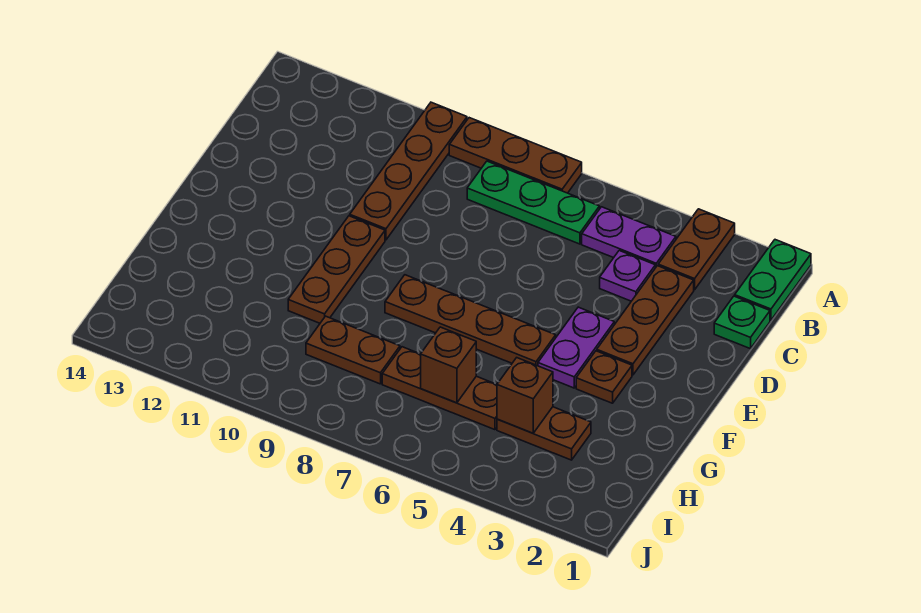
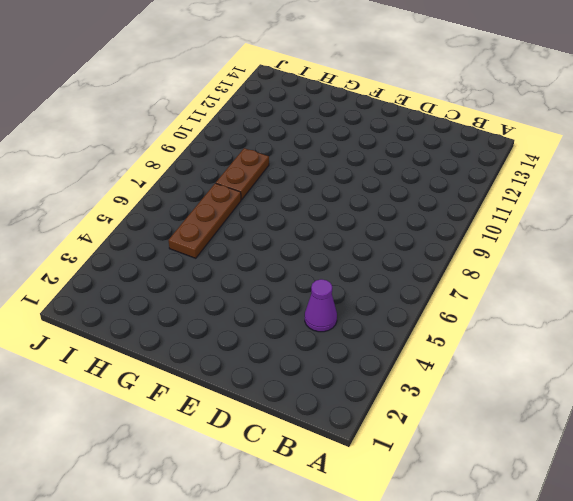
purple cone C4 level 1 -> purple plate C4 level 1
none -> green plate A1:B1 level 1
none -> brown plate A3:B3 level 1
none -> brown plate A7:A9 level 1

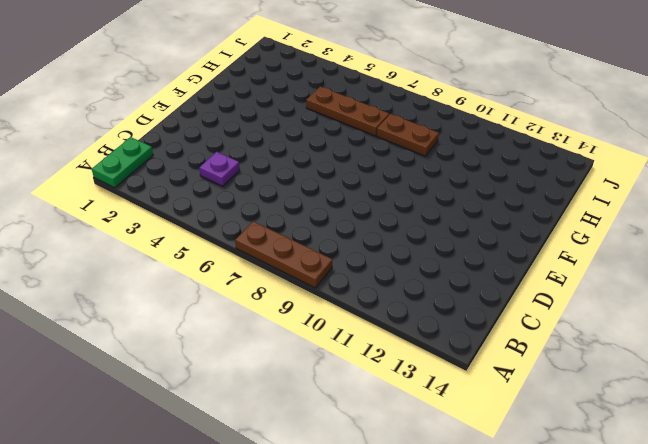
none -> brown plate A3:B3 level 1
none -> brown plate A10:D10 level 1
none -> purple plate B4:B5 level 1

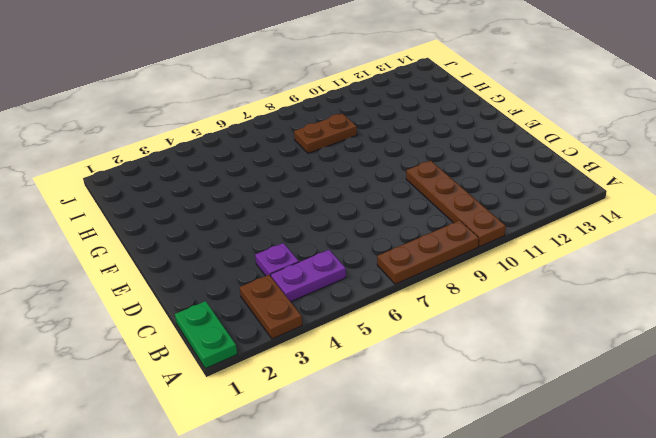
none -> green plate B6:B8 level 1
none -> green plate C1 level 1
none -> brown plate C3:E3 level 1

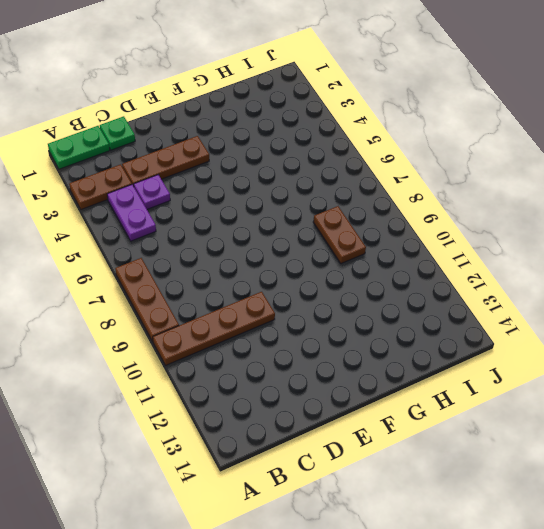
none -> green plate B6:B8 level 1
none -> purple plate E4:F4 level 1
none -> brown plate E10:G10 level 1

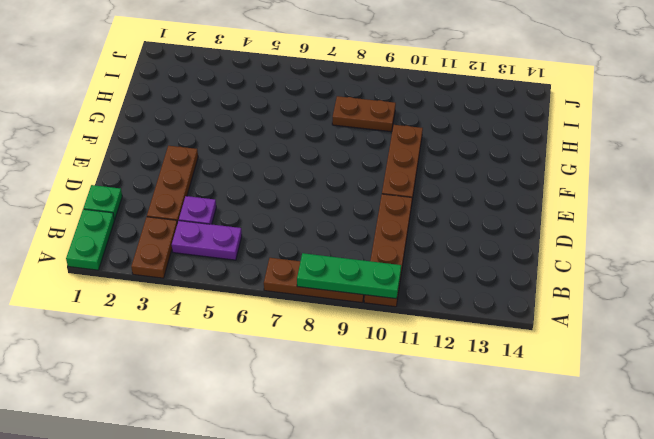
green plate A8:A10 level 2 -> green plate B6:B8 level 1
none -> purple plate E4:F4 level 1
none -> brown plate F3 level 1
none -> brown plate F5:F8 level 1

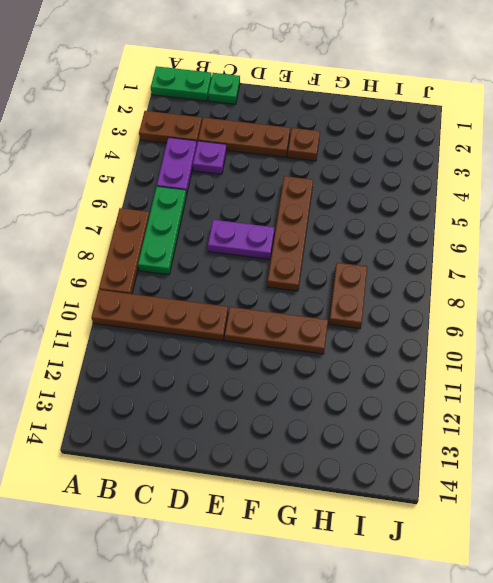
purple plate D7:E7 level 1 -> purple plate E4:F4 level 1
none -> brown plate H3:H4 level 1
none -> brown plate H5:H7 level 1
none -> brown brick H4 level 2

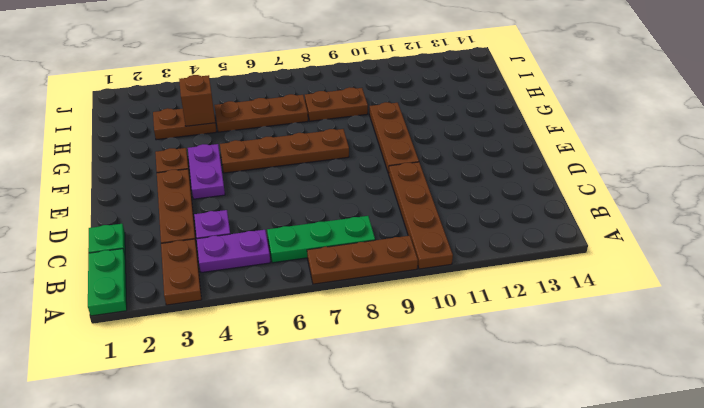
none -> brown brick H6 level 2

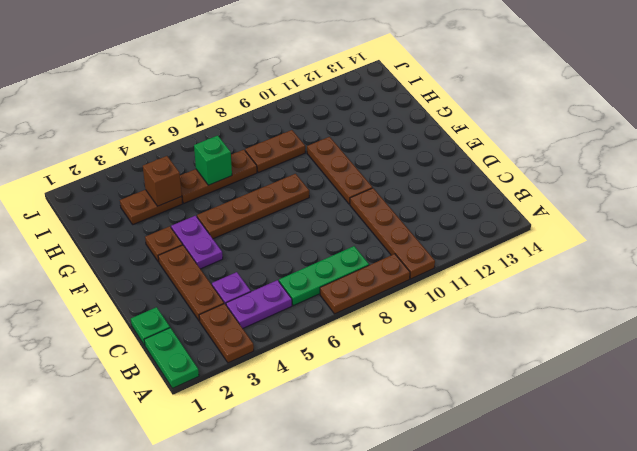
green brick H6 level 2 -> brown brick H6 level 2

